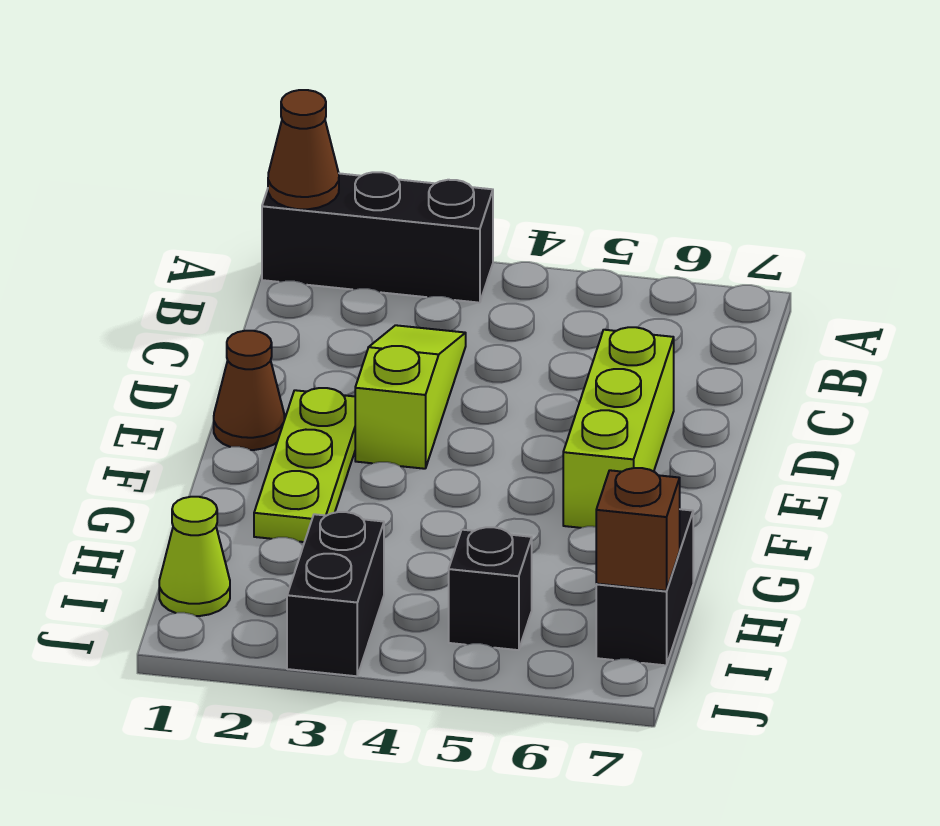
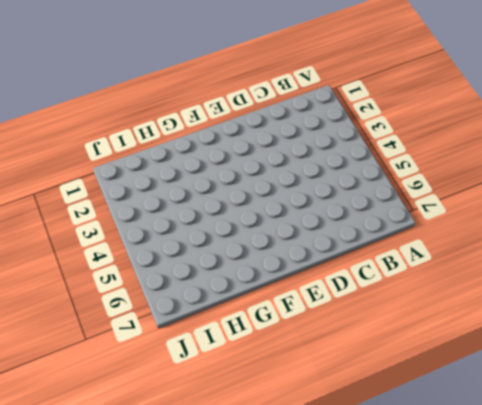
none -> black brick A1:A3 level 1
none -> lime slope C3:E3 level 1 top E

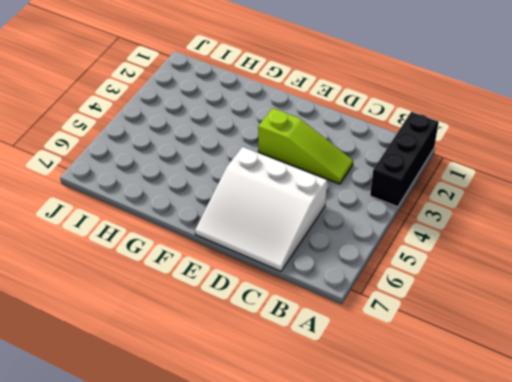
white slope C5:E7 level 1 top 5 -> lime brick D6:F6 level 1
none -> brown cone E1 level 1
none -> lime plate E2:G2 level 1

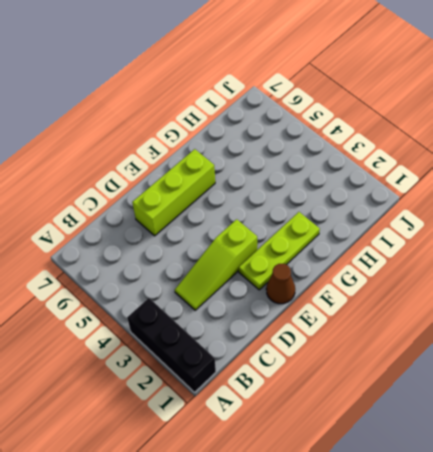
none -> black brick H7:I7 level 1
none -> lime cone I1 level 1

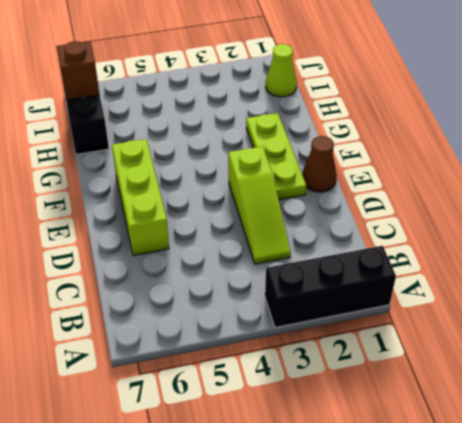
none -> black brick I3:J3 level 1
none -> black brick I5 level 1

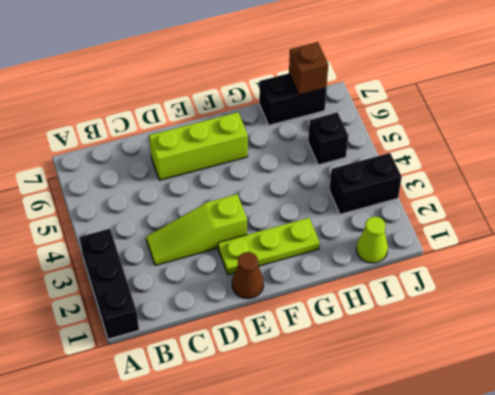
none -> brown cone A1 level 2

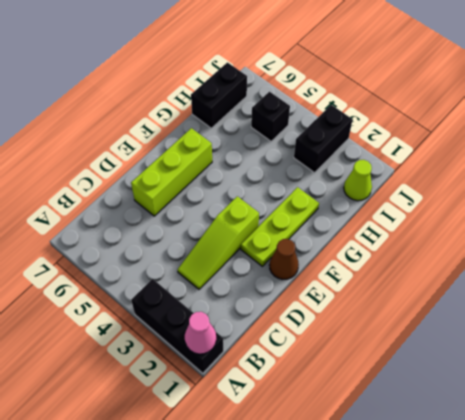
pink cone A1 level 2 -> brown cone A1 level 2
none -> brown brick I7 level 2

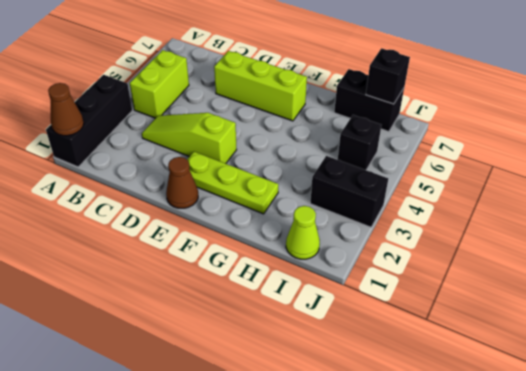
lime brick B4:B5 level 1 -> none
black brick I7 level 2 -> brown brick I7 level 2

